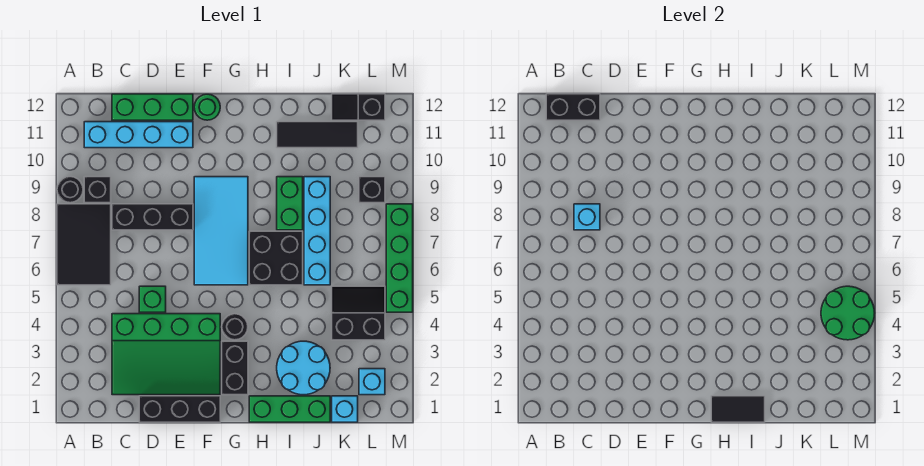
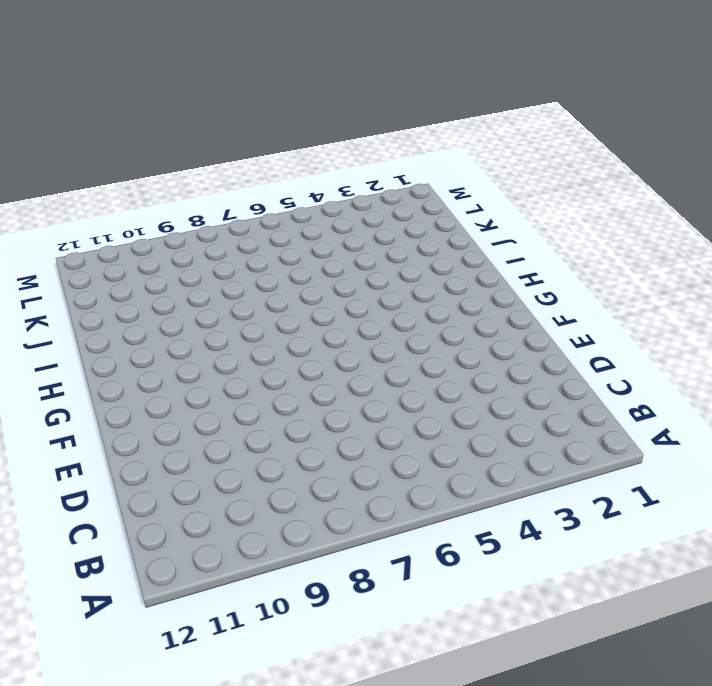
none -> black tile A6:B8 level 1
none -> black round brick A9 level 1
none -> black brick B9 level 1

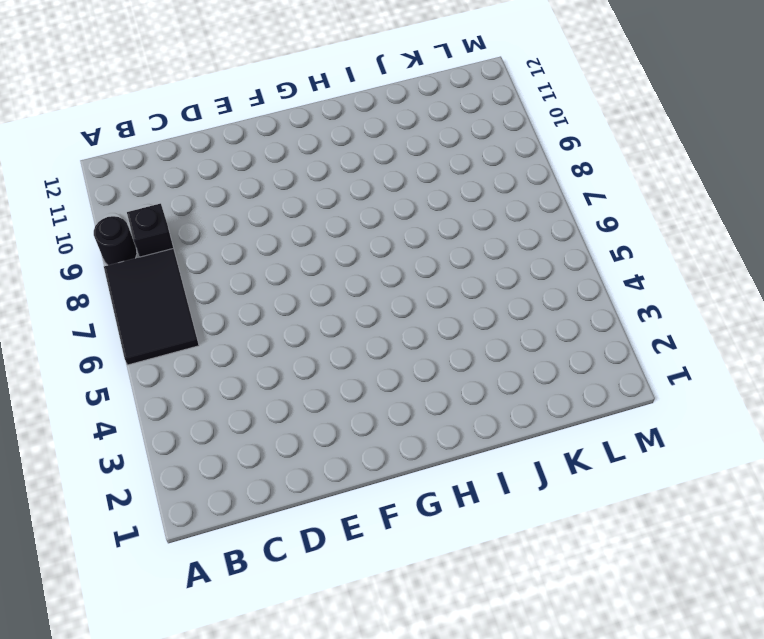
none -> cyan brick B11:E11 level 1
none -> green slope C2:F4 level 1 top 4
none -> black brick C8:E8 level 1

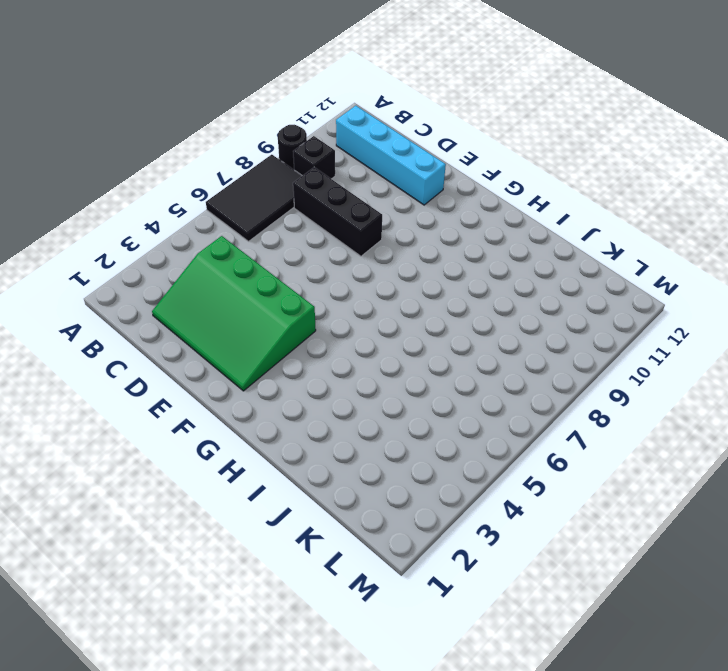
none -> green brick C12:E12 level 1
none -> black brick D1:F1 level 1
none -> green brick D5 level 1

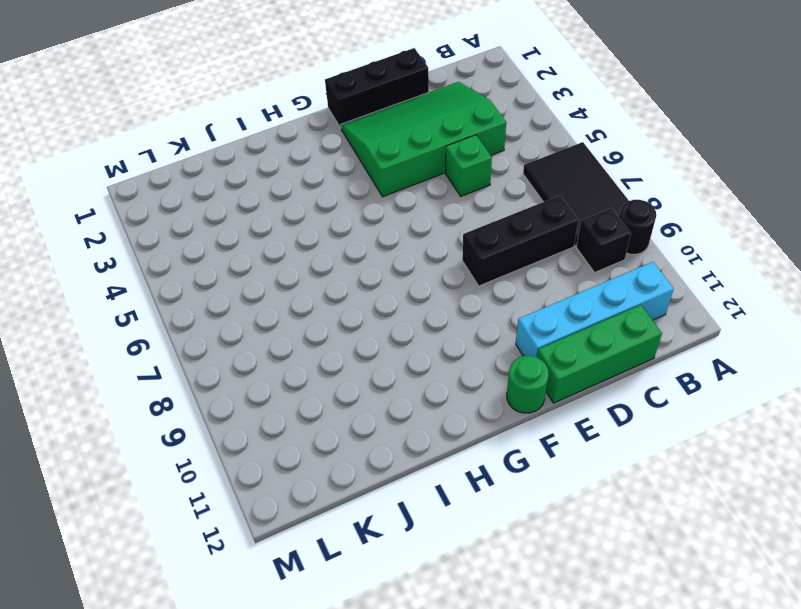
none -> cyan tile F6:G9 level 1
none -> black brick G2:G3 level 1
none -> black round brick G4 level 1

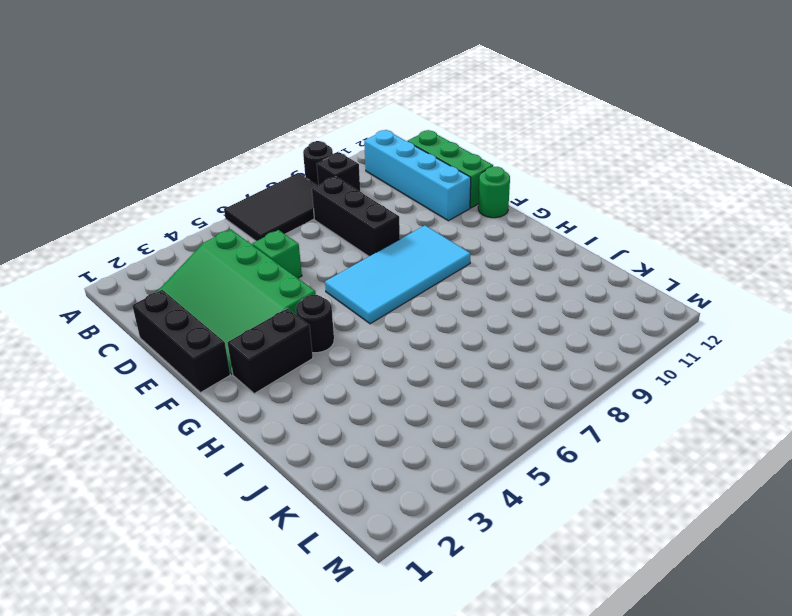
none -> green brick H1:J1 level 1
none -> black brick H6:I7 level 1
none -> cyan round brick I2:J3 level 1

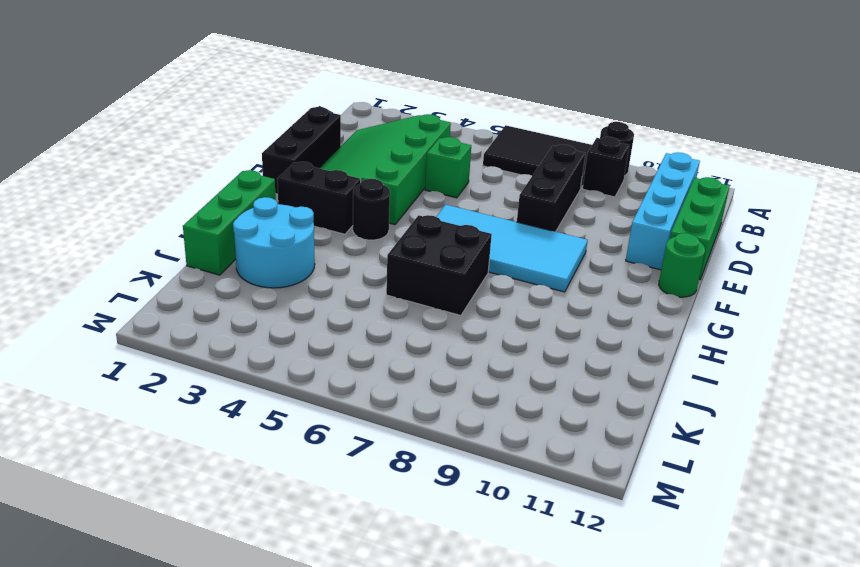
none -> green brick I8:I9 level 1
none -> black tile I11:K11 level 1
none -> cyan brick J6:J9 level 1

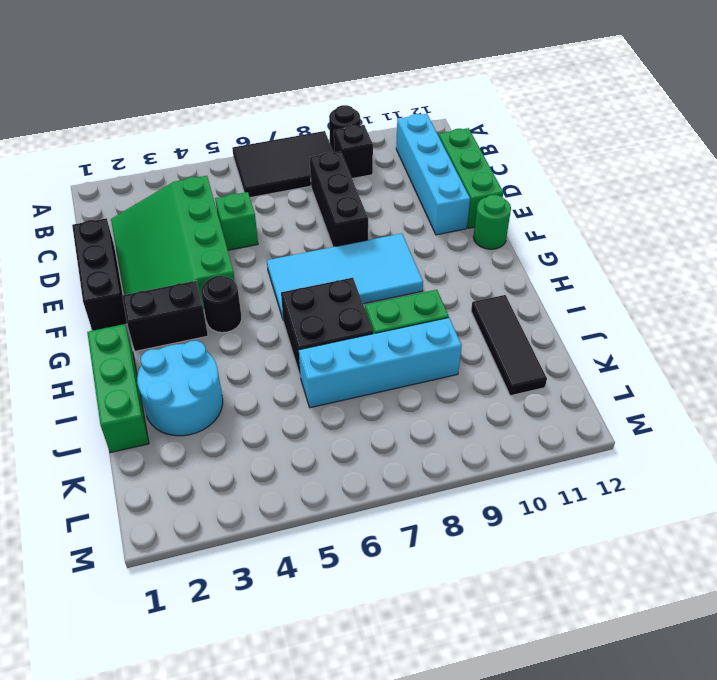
none -> cyan brick K1 level 1
none -> black slope K4:L5 level 1 top 4
none -> black slope K12:L12 level 1 top L

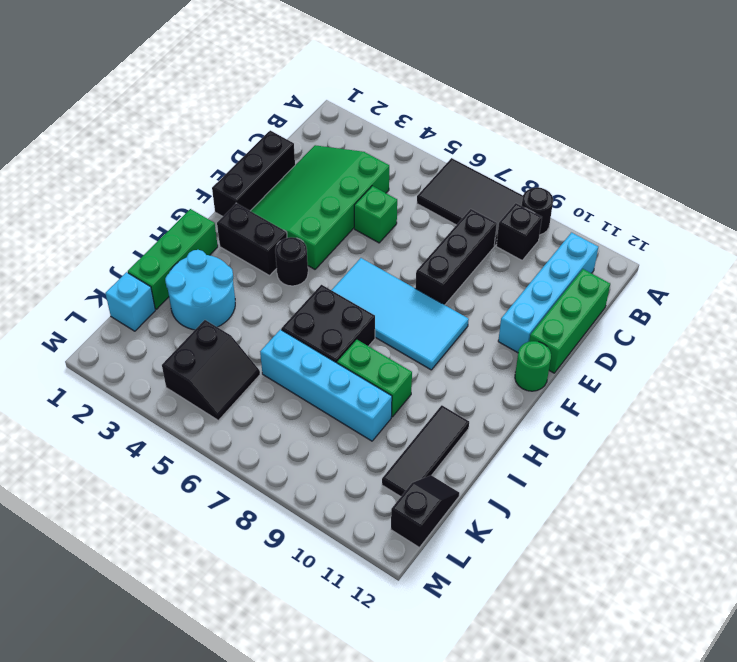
none -> cyan brick L2 level 1
none -> black brick L9 level 1
none -> green brick M5:M8 level 1

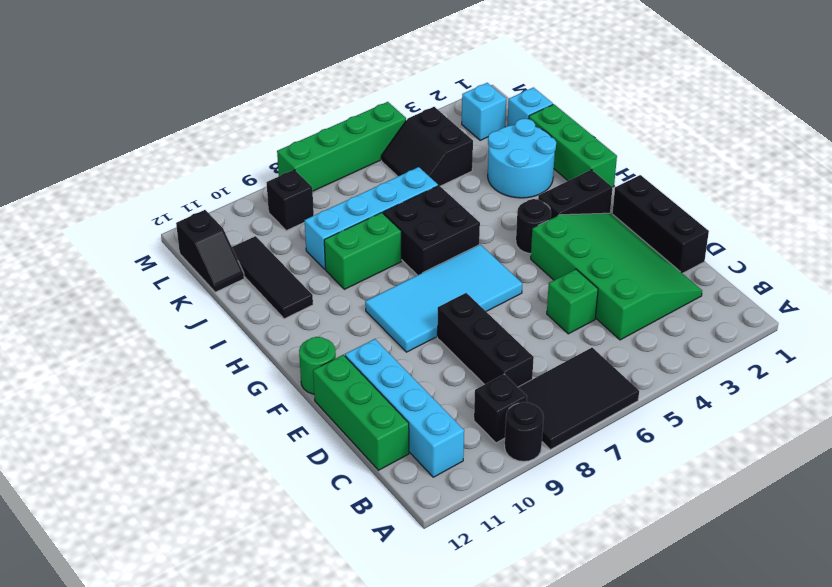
none -> black brick B12:C12 level 2
none -> cyan brick C8 level 2
none -> black tile H1:I1 level 2

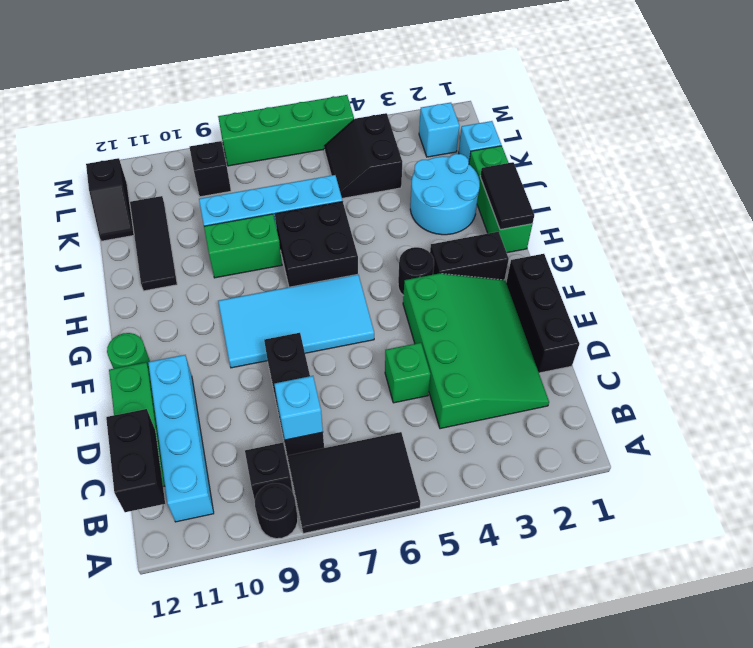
none -> green round brick L4:M5 level 2

